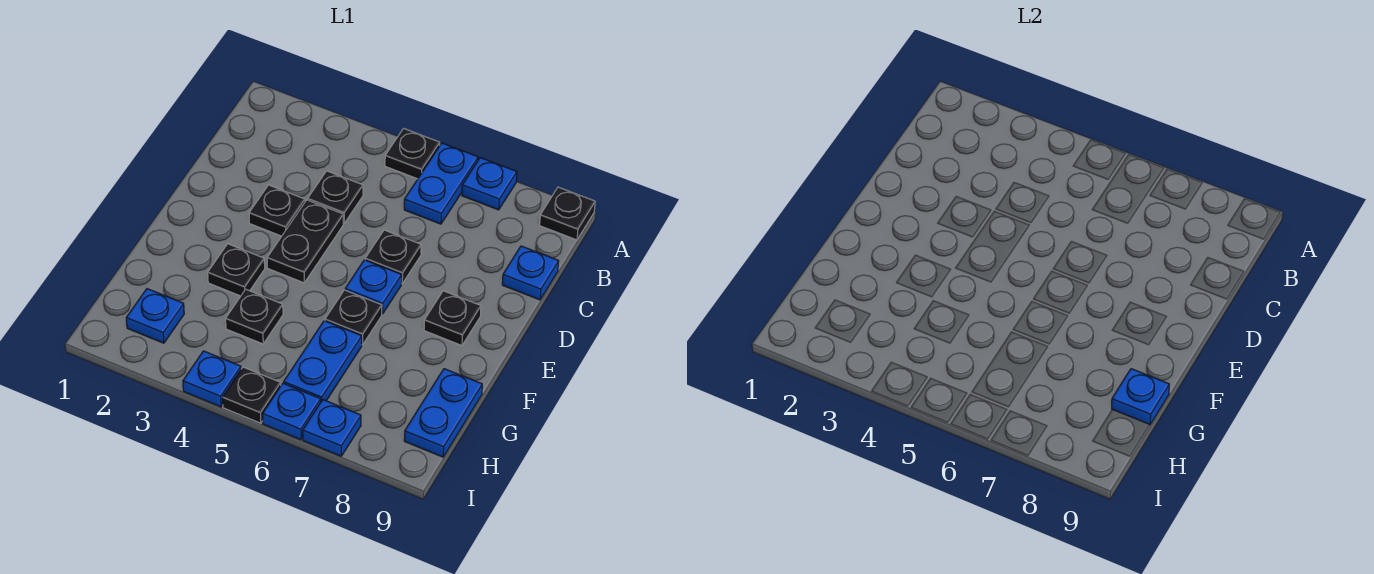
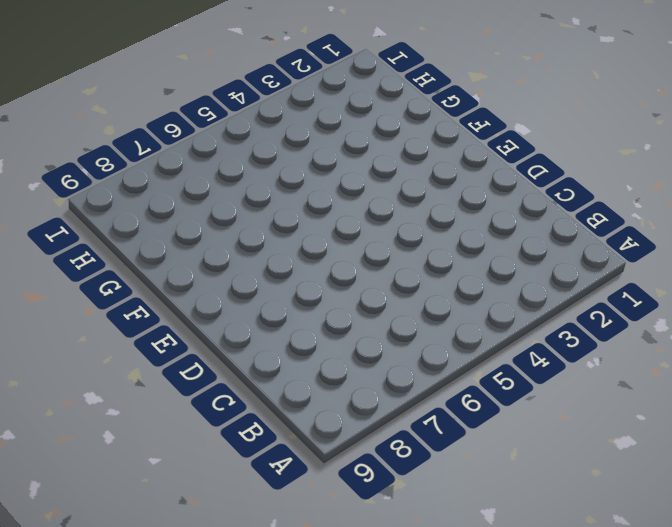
none -> black plate A5 level 1
none -> blue plate A6:B6 level 1
none -> blue plate A7 level 1

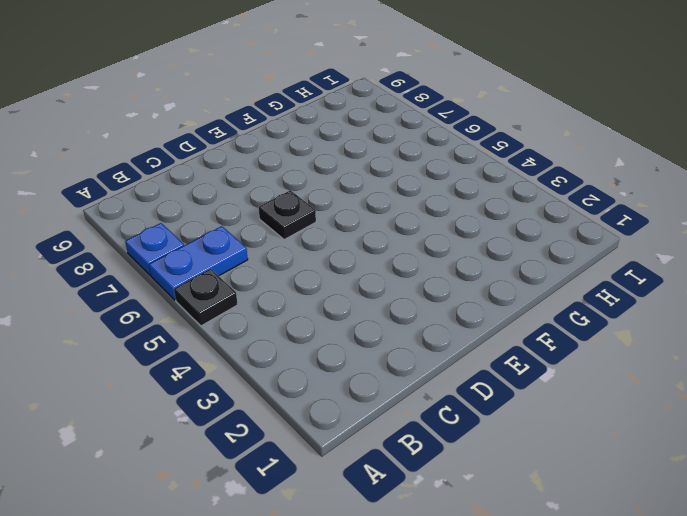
none -> black plate A9 level 1
none -> black plate C4 level 1
none -> blue plate C9 level 1

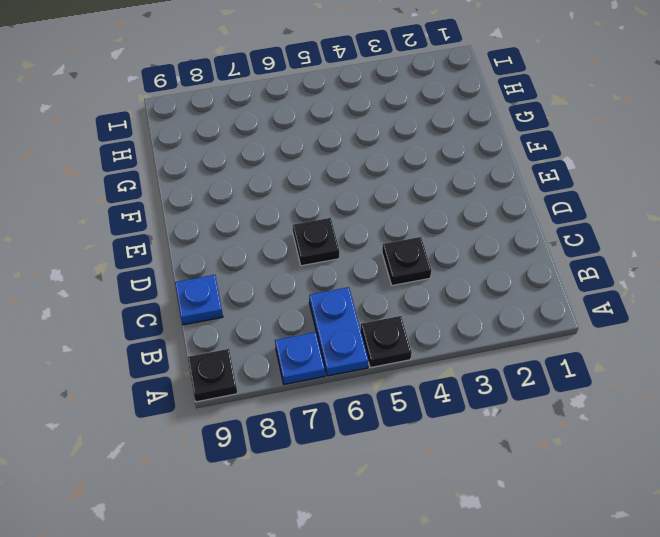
none -> black plate D3 level 1
none -> black plate D4:E4 level 1
none -> blue plate E6 level 1

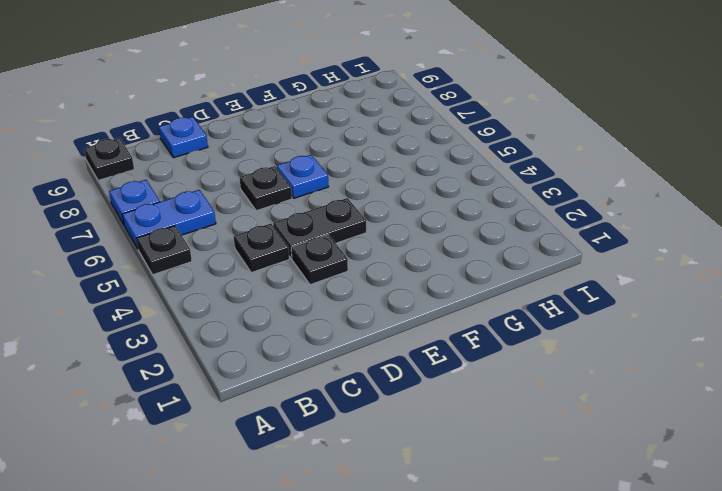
none -> black plate E8 level 1
none -> black plate F3 level 1
none -> black plate F6 level 1

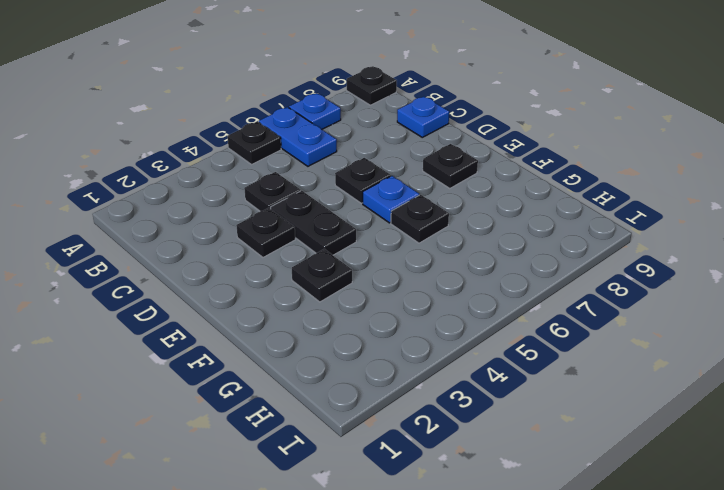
none -> black plate G4 level 1
none -> blue plate G6:H6 level 1
none -> blue plate G9:H9 level 1

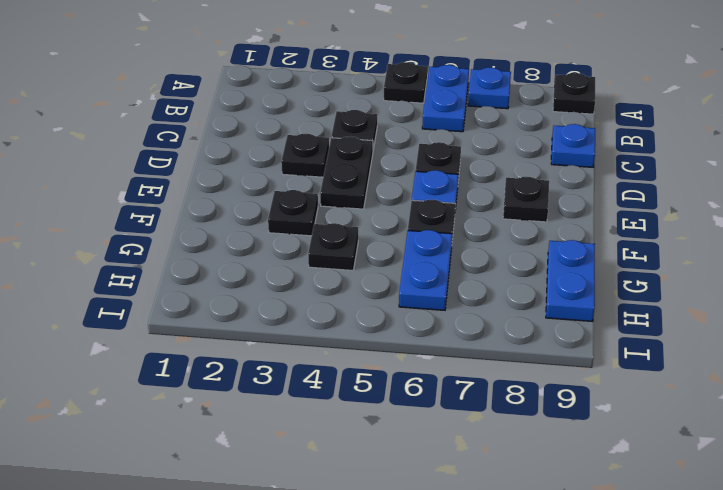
none -> blue plate H2 level 1
none -> blue plate I4 level 1
none -> black plate I5 level 1

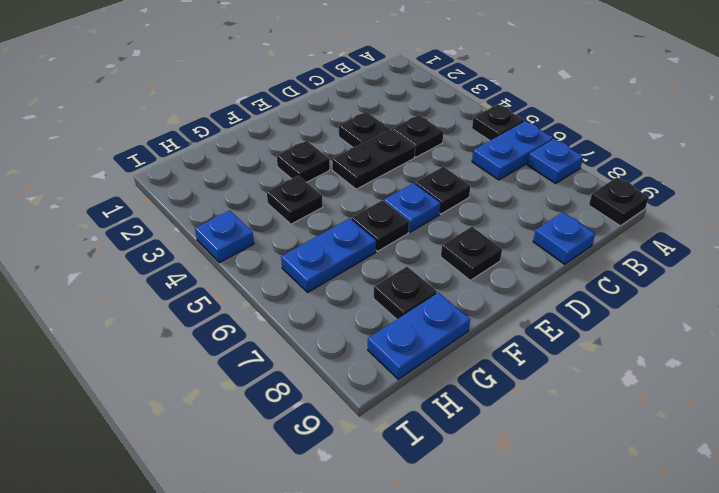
black plate G8 level 1 -> black plate I5 level 1
none -> blue plate H2 level 1
none -> blue plate I6 level 1
none -> blue plate I7 level 1

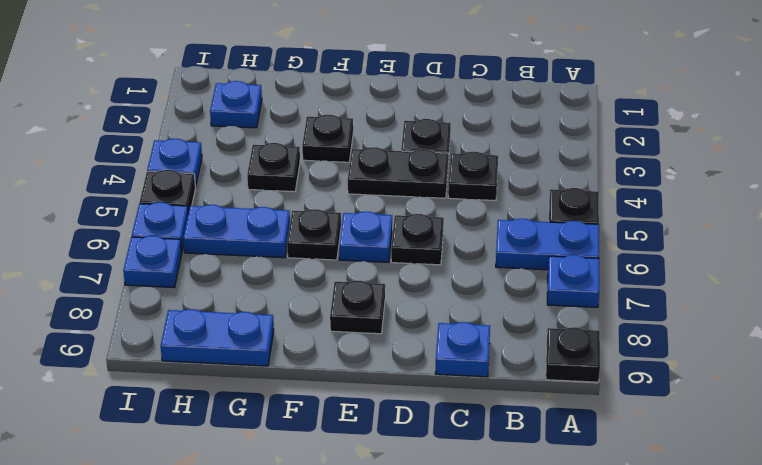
none -> blue plate G9 level 2

